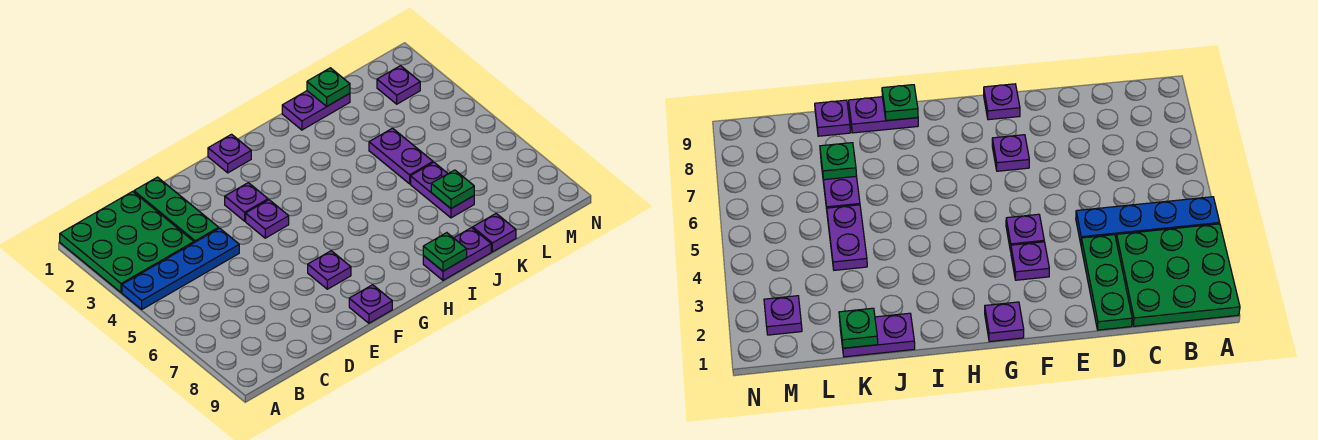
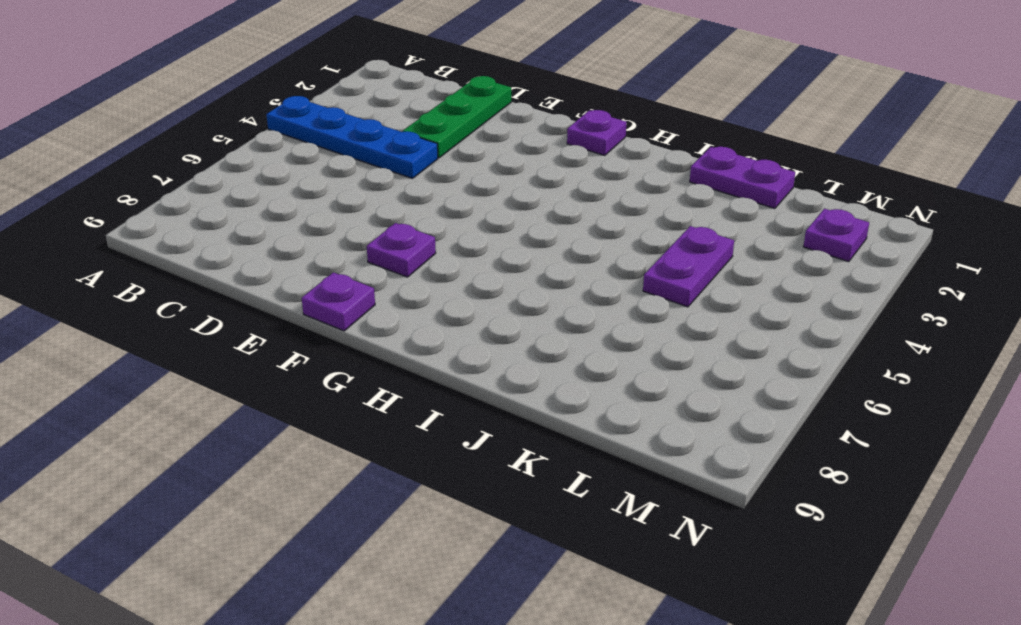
none -> green plate A1:C3 level 1
none -> purple plate F3 level 1
none -> purple plate F4 level 1

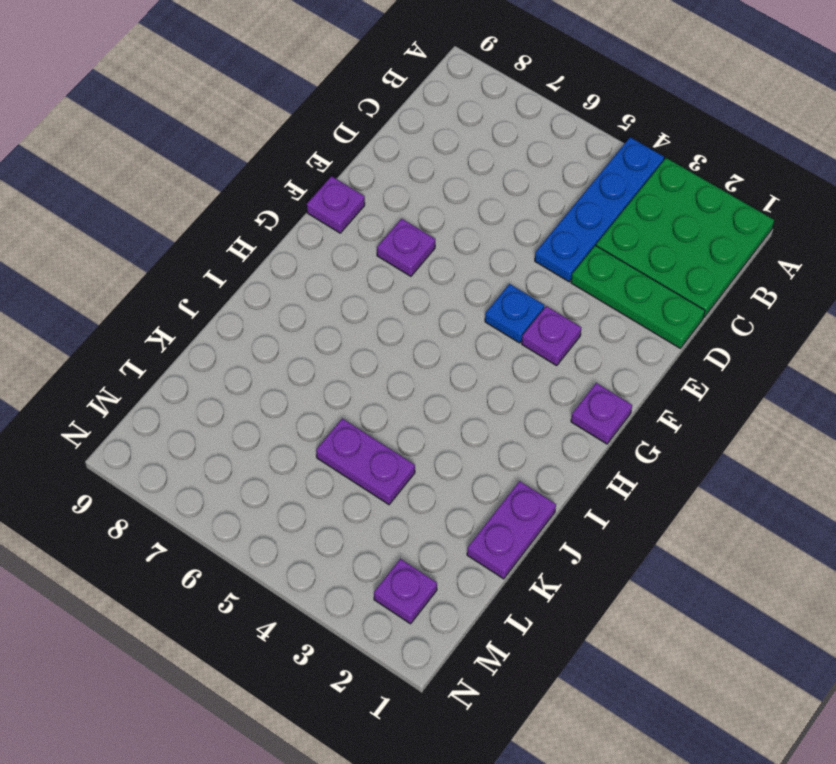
blue plate F4 level 1 -> purple plate F4 level 1
none -> purple plate I9:J9 level 1
none -> purple plate K6:K7 level 1
none -> purple plate K9 level 1

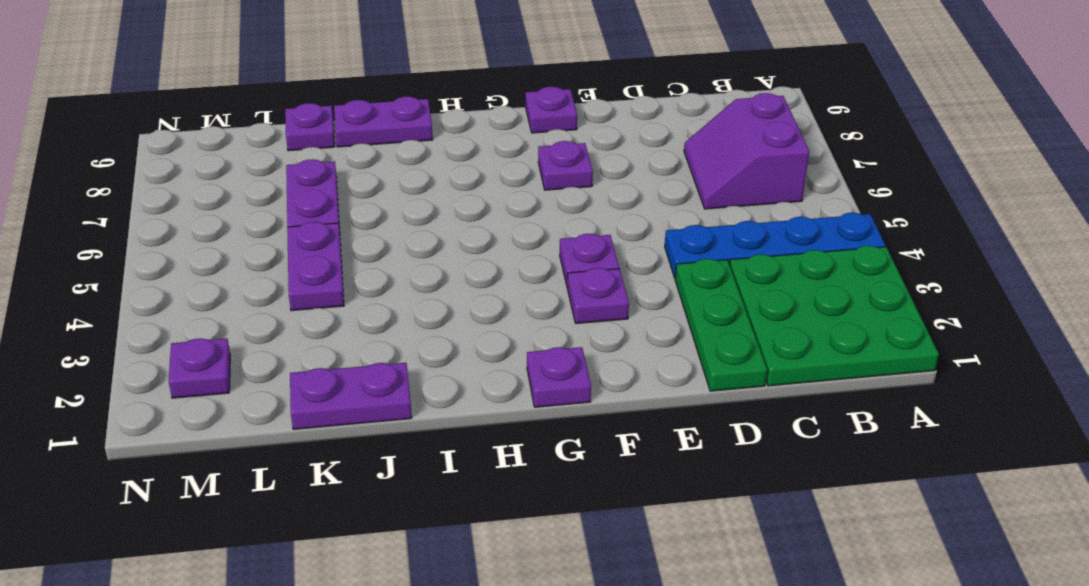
purple slope B6:C7 level 1 top B -> none
none -> green plate I9 level 2
none -> green plate K1 level 2
none -> green plate K7 level 2

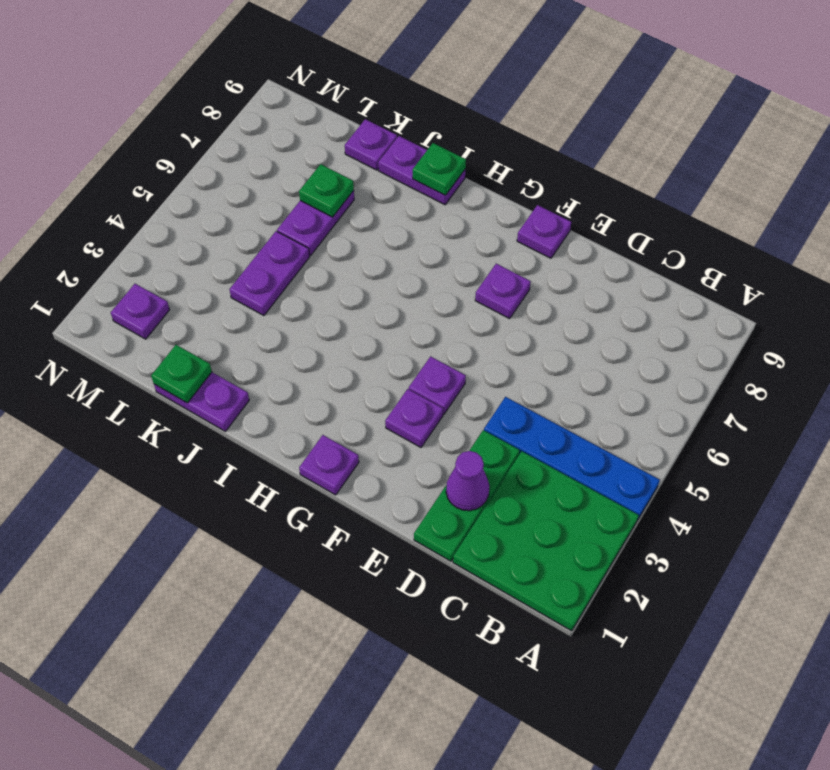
purple cone D2 level 2 -> none

